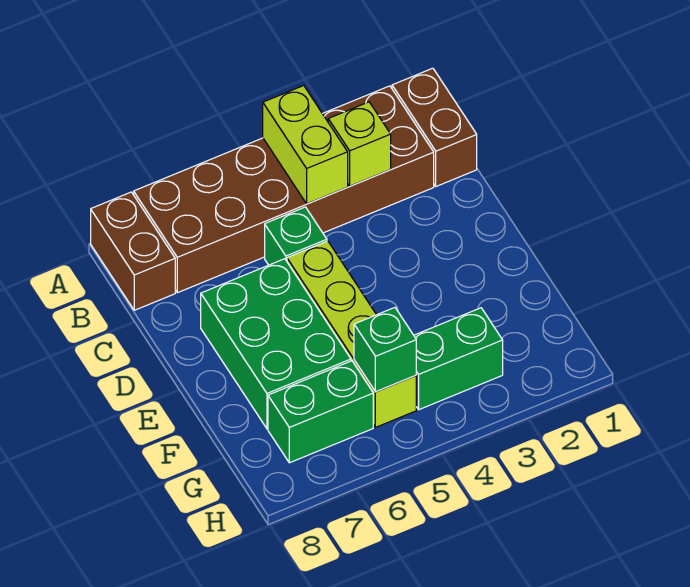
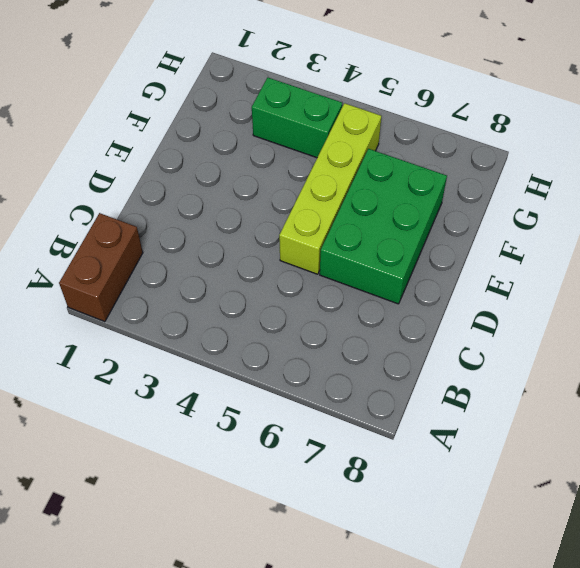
none -> brown brick A2:B7 level 1
none -> brown brick A8:B8 level 1

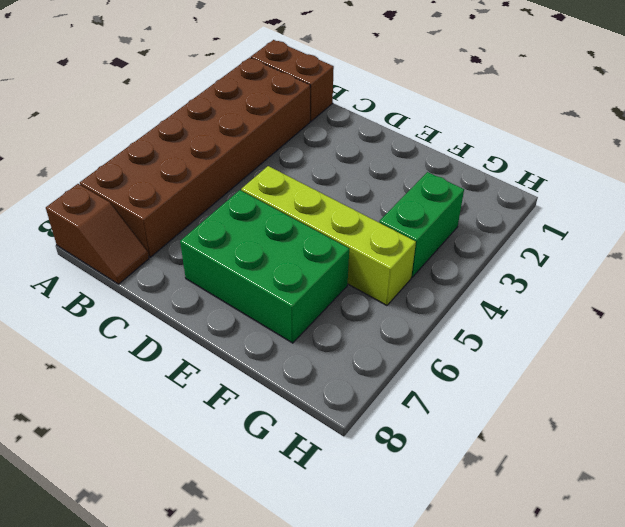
brown slope A8:B8 level 1 top A -> brown brick A8:B8 level 1
none -> green brick C5 level 1
none -> green brick G6:G7 level 1

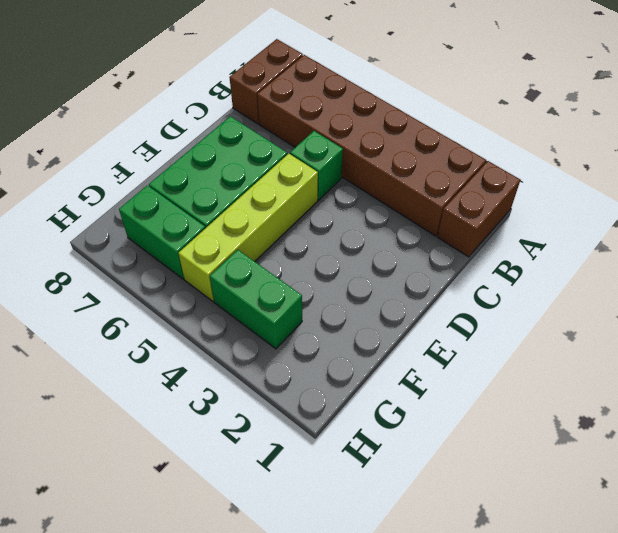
none -> lime brick A4:B4 level 2
none -> lime brick B3 level 2

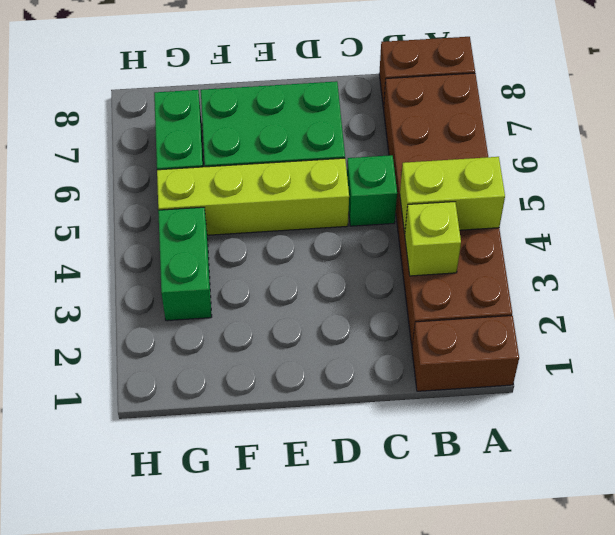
none -> green brick G5 level 2

